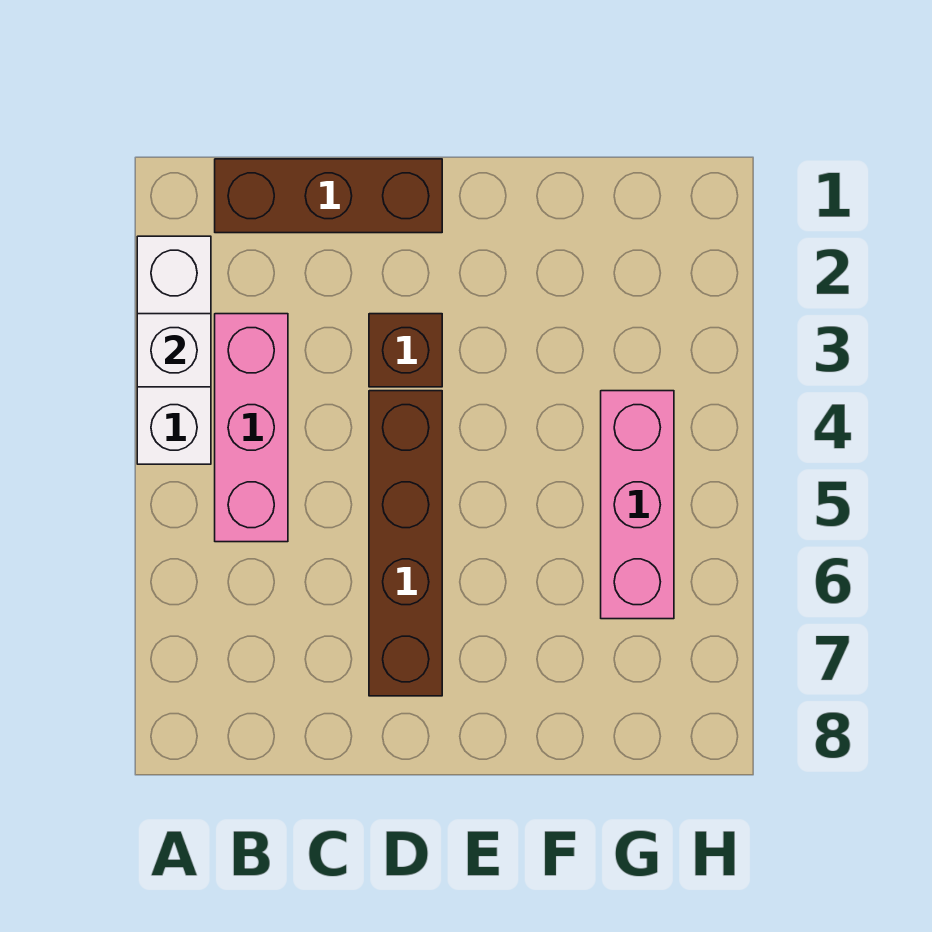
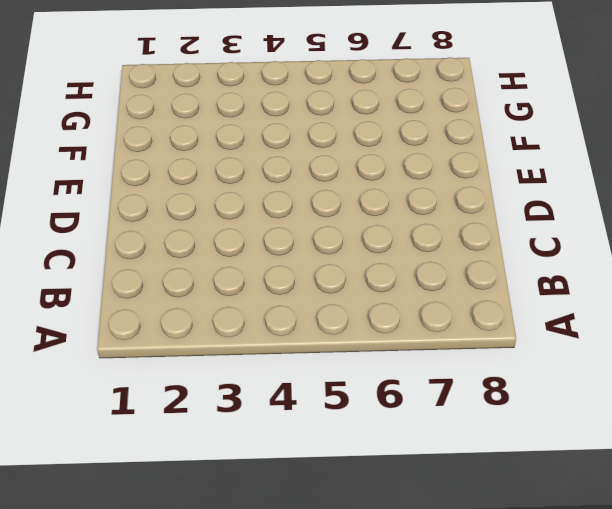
none -> white brick A2:A4 level 1
none -> brown brick B1:D1 level 1

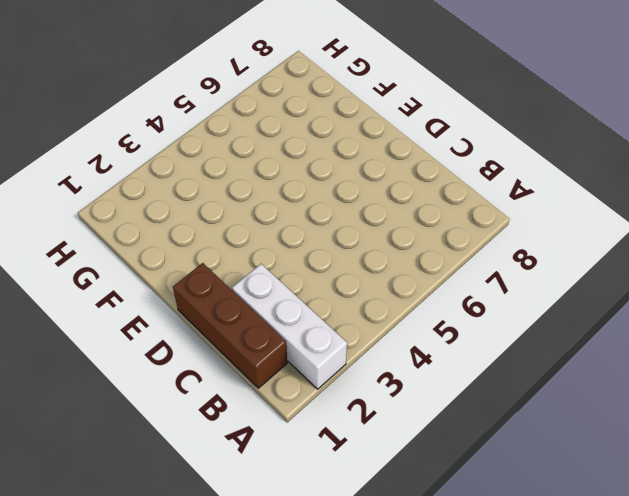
white brick A2:C2 level 1 -> white brick A2:A4 level 1
none -> pink brick B3:B5 level 1
none -> brown brick D3 level 1

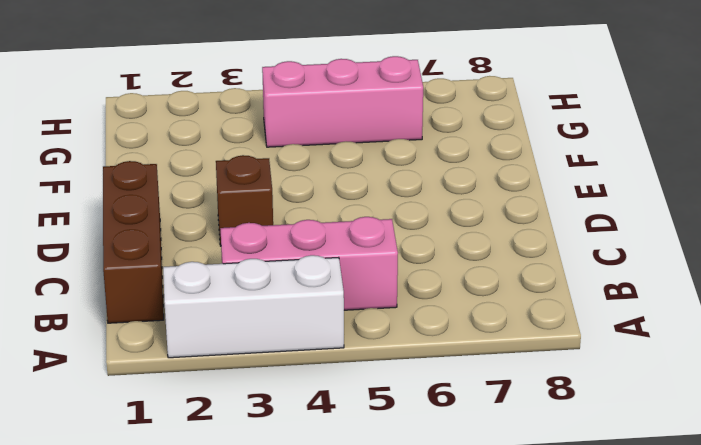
none -> brown brick D4:D7 level 1
none -> white brick A3 level 2

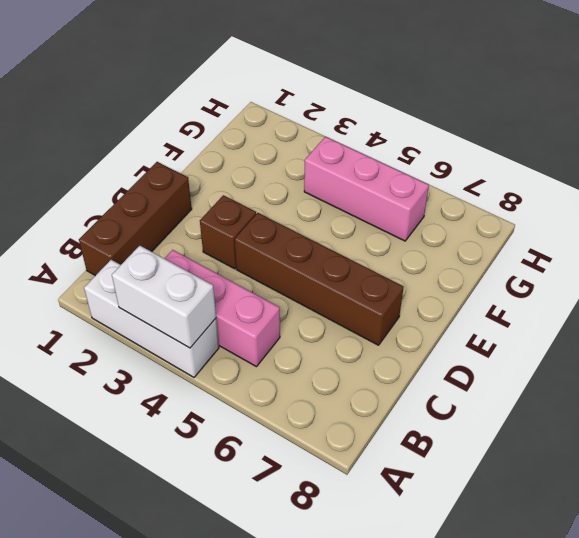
white brick A3:A4 level 2 -> white brick A3 level 2

